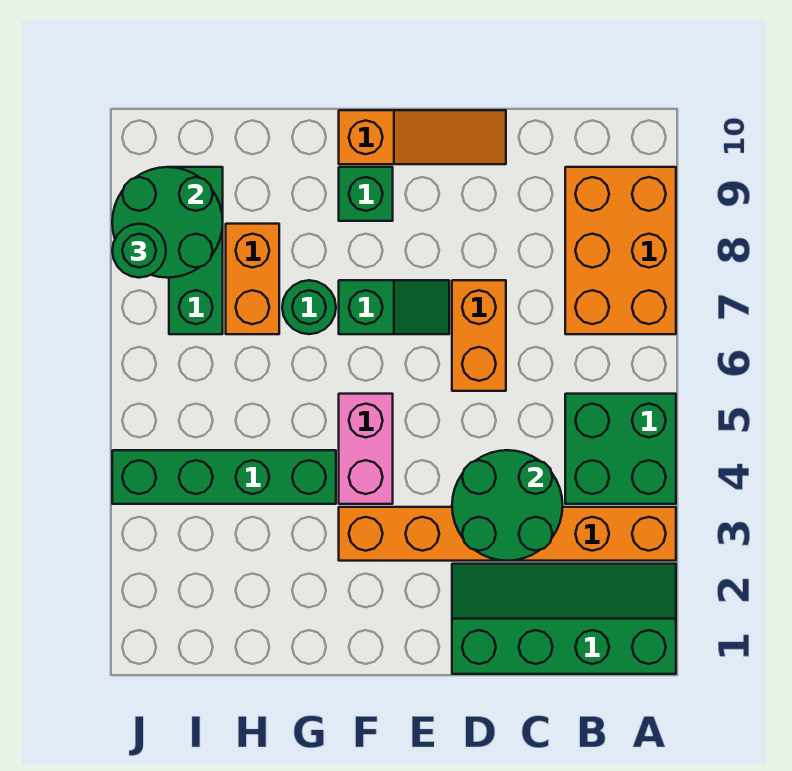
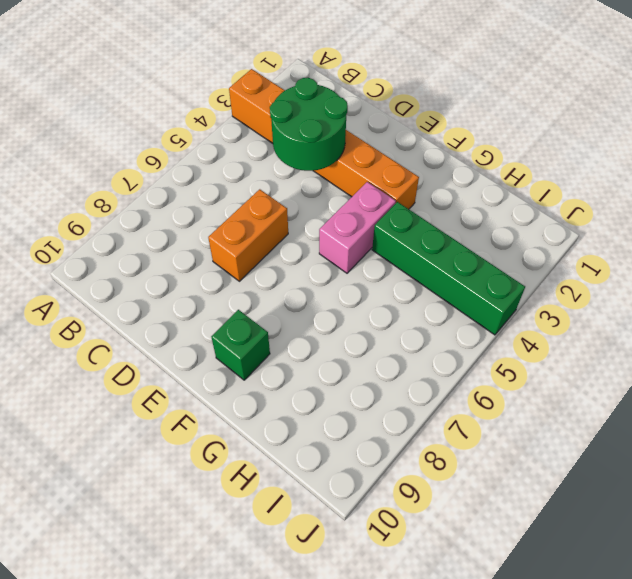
none -> green slope A1:D2 level 1 top 1
none -> green brick A4:B5 level 1
none -> orange brick A7:B9 level 1

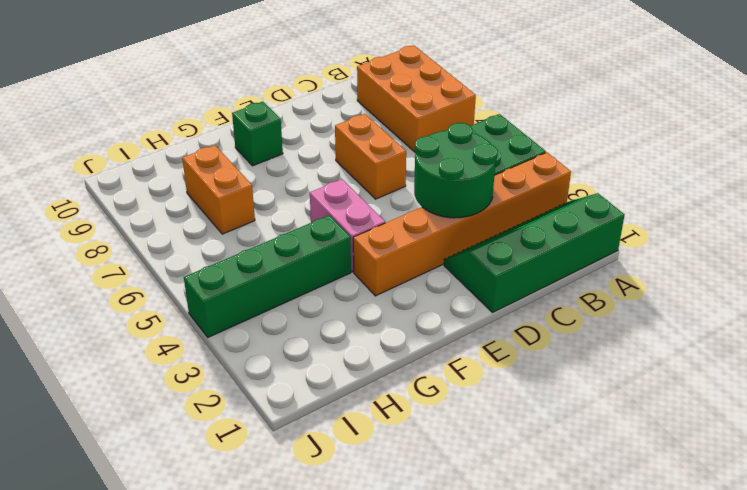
none -> orange slope D10:F10 level 1 top F
none -> green slope E7:F7 level 1 top F
none -> green round brick G7 level 1

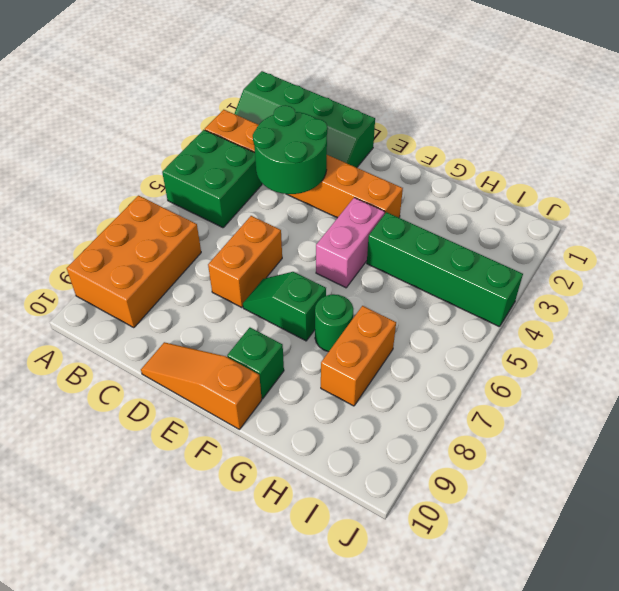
none -> green brick I7:I9 level 1
none -> green round brick I8:J9 level 2
none -> green round brick J8 level 3

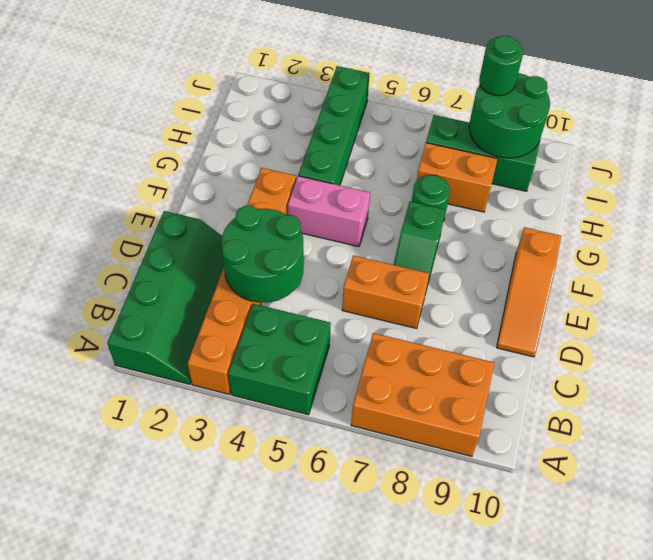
none -> green brick F9 level 1

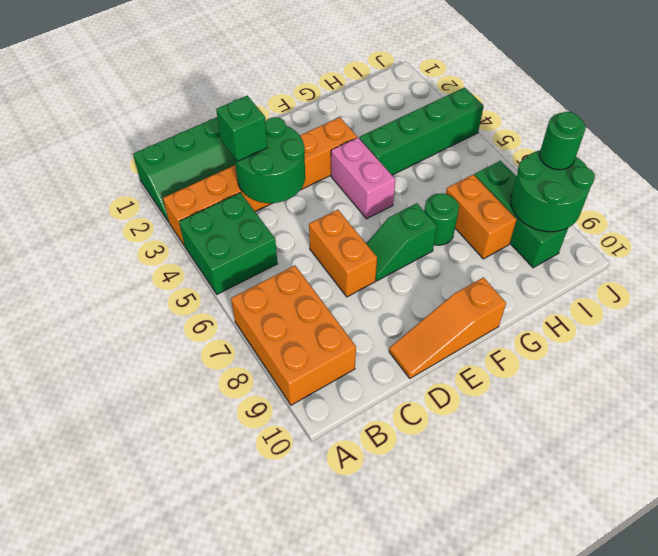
green brick C3 level 3 -> green brick F9 level 1

